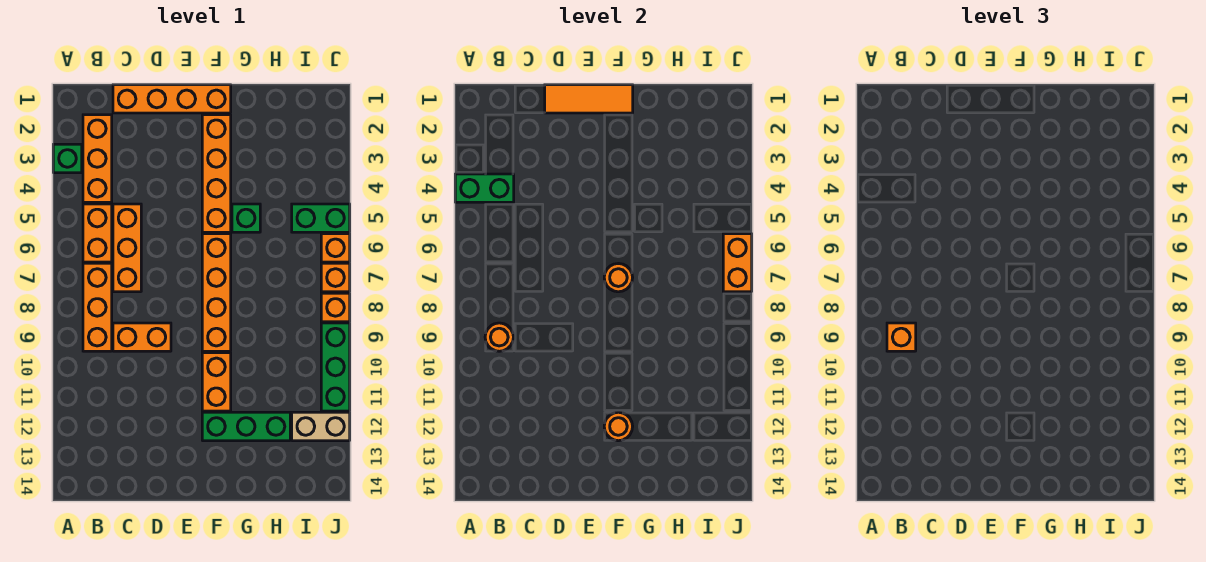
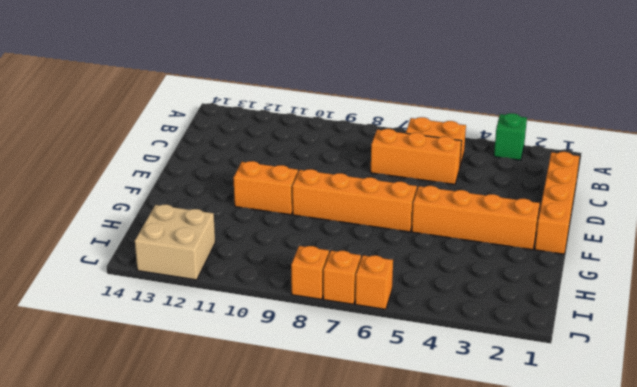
tan brick I12:J13 level 1 -> tan brick I12:J12 level 1
none -> orange brick B2:B4 level 1
none -> orange brick B7:B9 level 1
none -> orange brick C9:D9 level 1

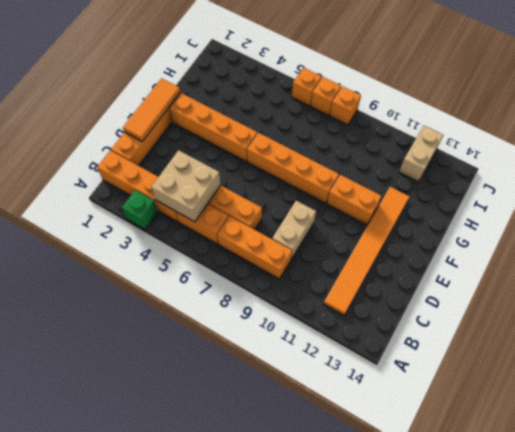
orange brick B1:B4 level 1 -> orange brick B2:B4 level 1
tan brick B4:C5 level 2 -> green brick A4:B4 level 2
orange tile B12:G12 level 1 -> green brick F12:H12 level 1
tan brick C9:D9 level 1 -> orange brick C9:D9 level 1
none -> green brick G5 level 1
none -> green brick I5:J5 level 1
none -> green brick J9:J11 level 1

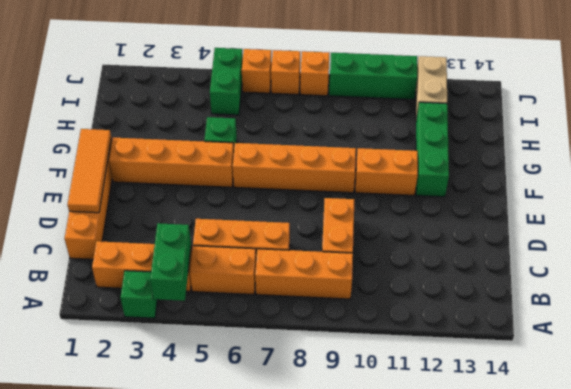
none -> orange round brick B9 level 2
none -> orange round brick F7 level 2
none -> orange round brick F12 level 2

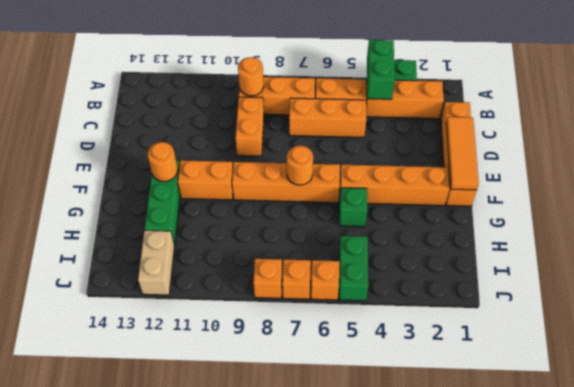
none -> green brick J9:J11 level 1
none -> orange brick J6:J7 level 2
none -> orange brick B9 level 3

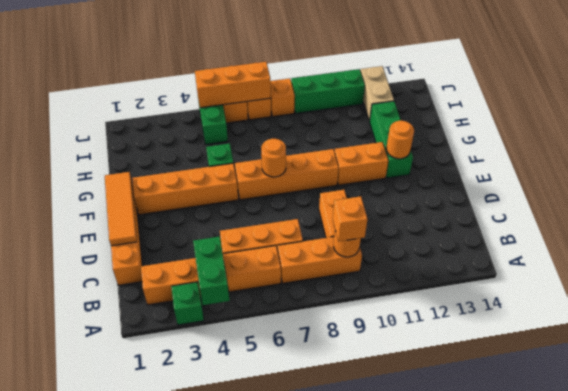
orange brick J5:J7 level 2 -> orange brick J6:J7 level 2

